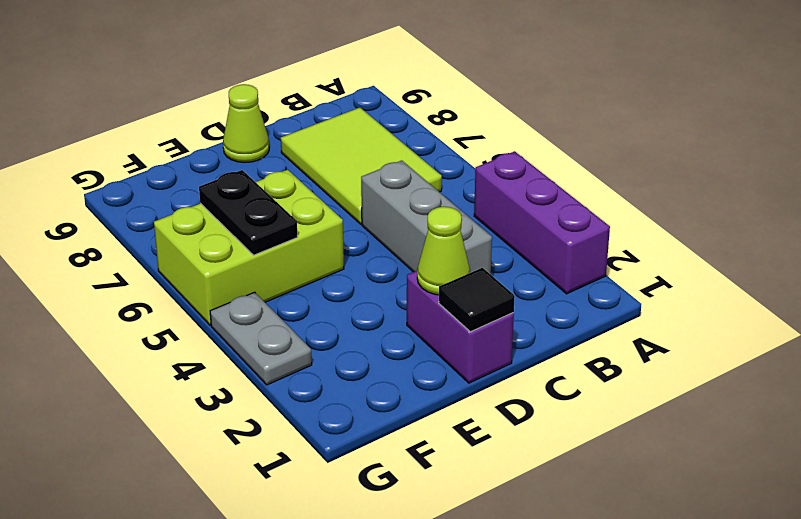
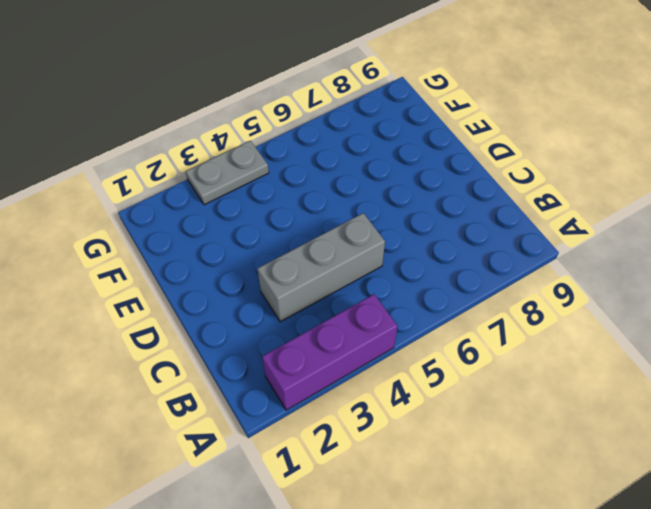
none -> lime tile B6:C8 level 1
none -> purple brick D1:D2 level 1

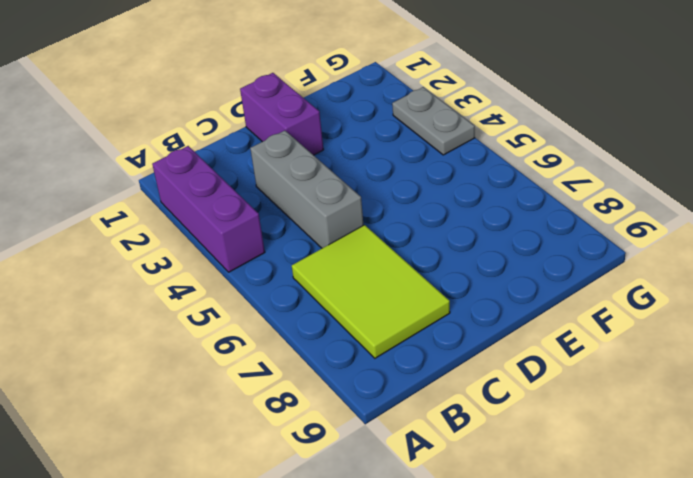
none -> lime cone D9 level 1
none -> lime brick E5:G6 level 1

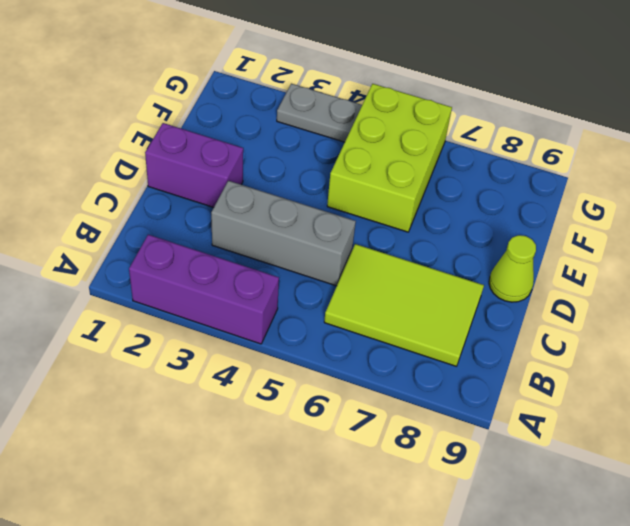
none -> black tile D1 level 2
none -> lime cone D2 level 2

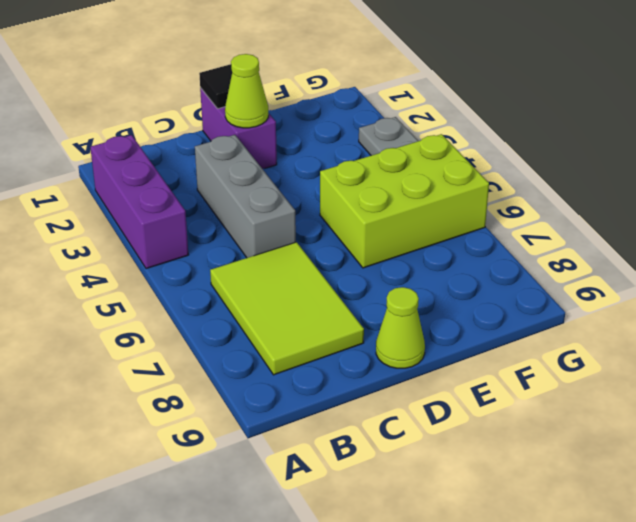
none -> black plate F5:F6 level 2

